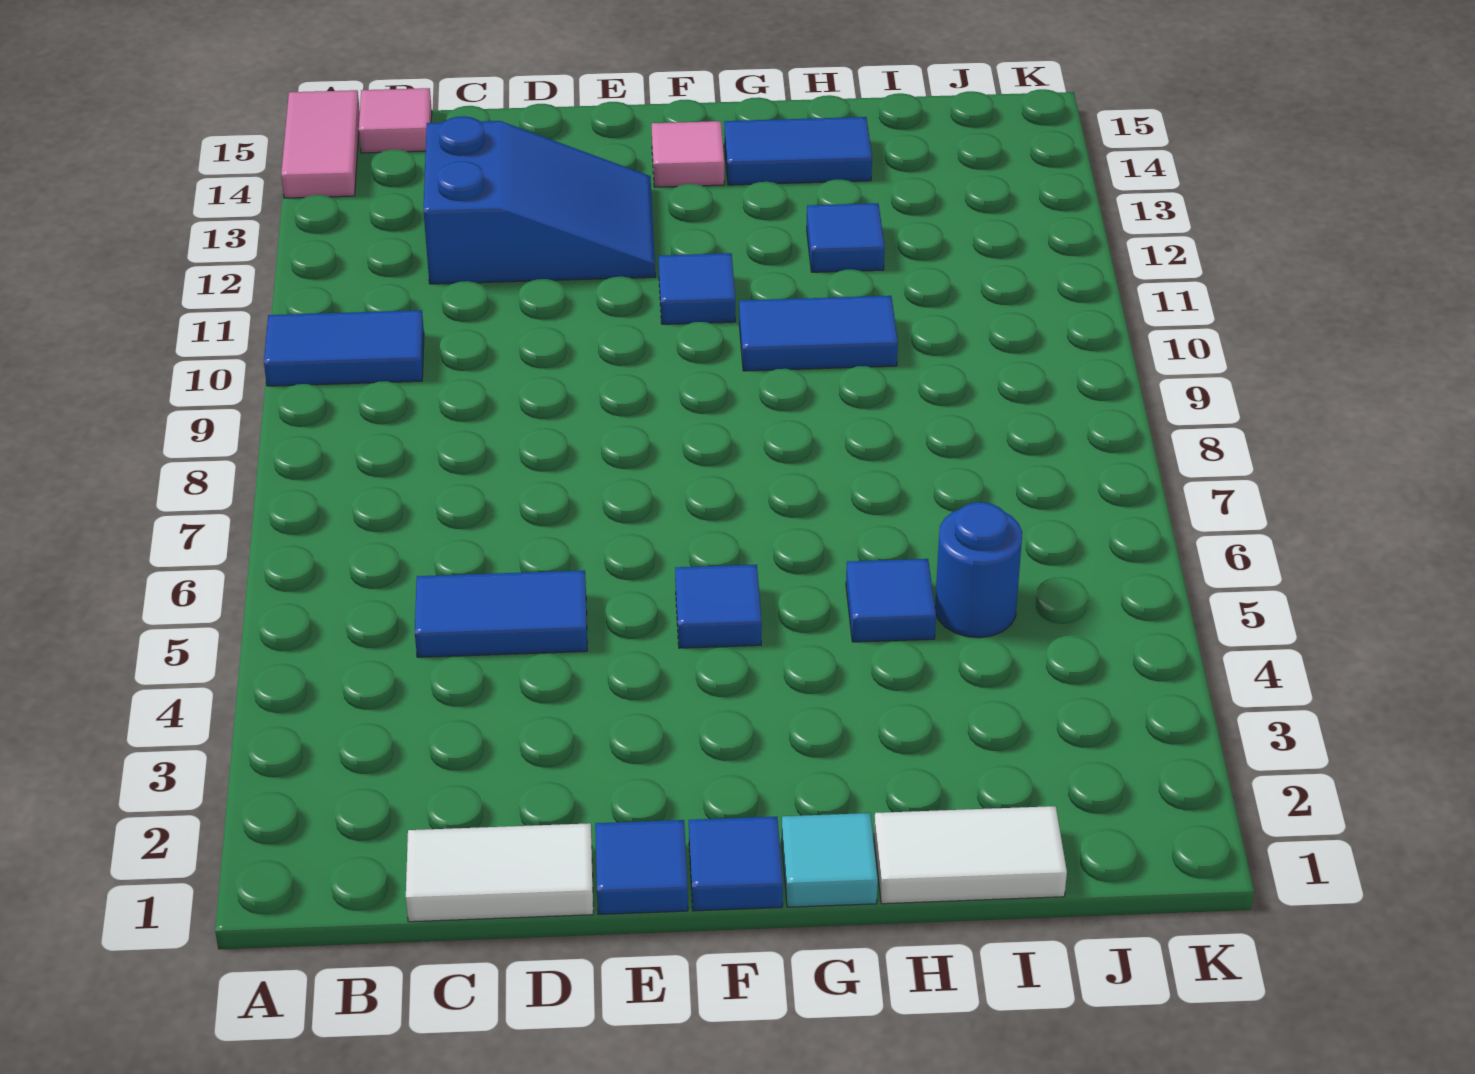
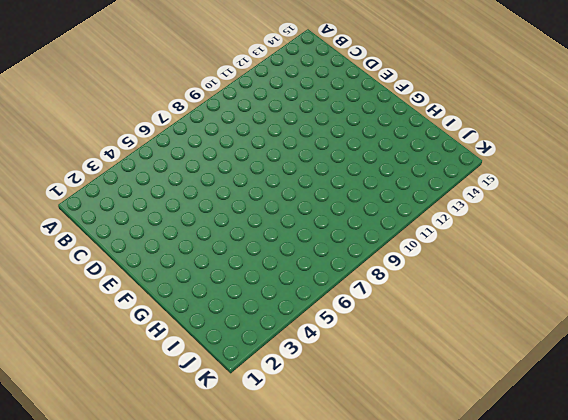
none -> blue tile A10:B10 level 1
none -> pink tile A14:A15 level 1
none -> pink tile B15 level 1

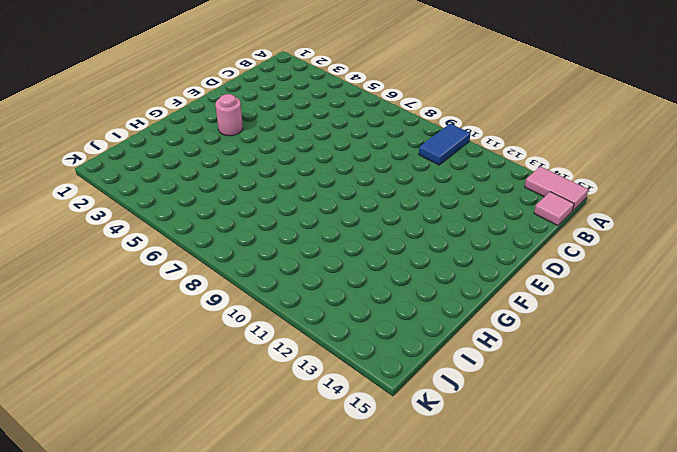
pink round brick F3 level 1 -> none
none -> white tile C1:D1 level 1
none -> blue tile C5:D5 level 1
none -> blue slope C12:E13 level 1 top C

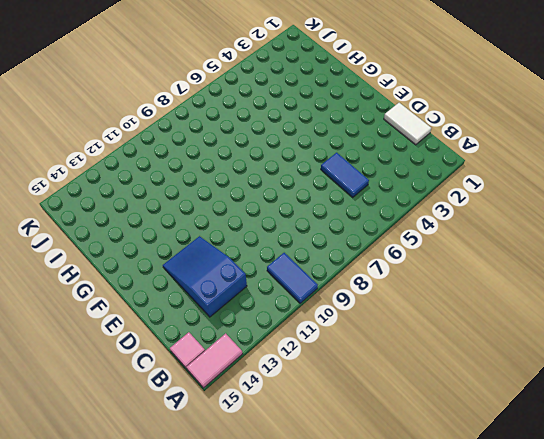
none -> blue tile E1 level 1
none -> blue tile F1 level 1
none -> blue tile F5 level 1

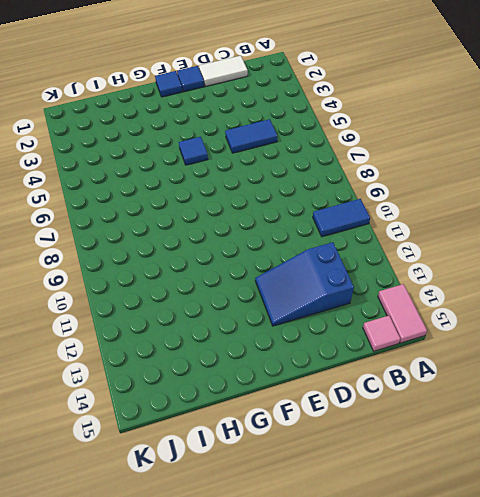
none -> blue tile F11 level 1
none -> pink tile F14 level 1
none -> cyan tile G1 level 1

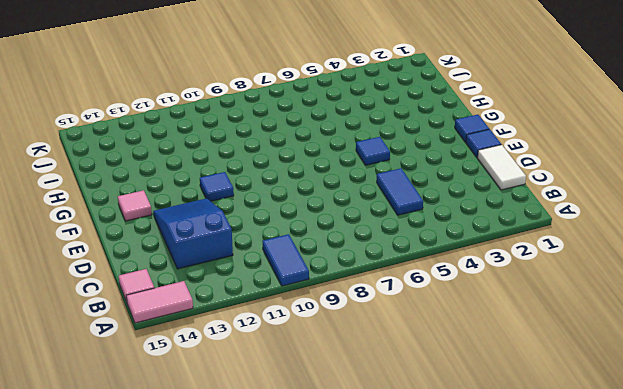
none -> cyan tile G1 level 1
none -> blue tile G10:H10 level 1
none -> blue tile G14:H14 level 1

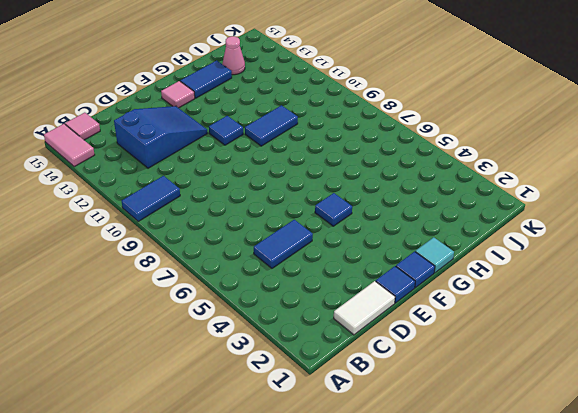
pink cone I14 level 1 -> none
none -> white tile H1:I1 level 1
none -> blue tile H5 level 1
none -> blue tile H12 level 1

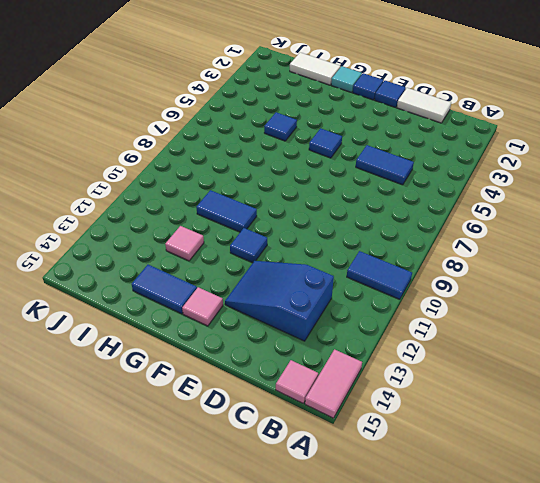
pink tile H12 level 1 -> blue tile H12 level 1
none -> blue round brick I5 level 1

